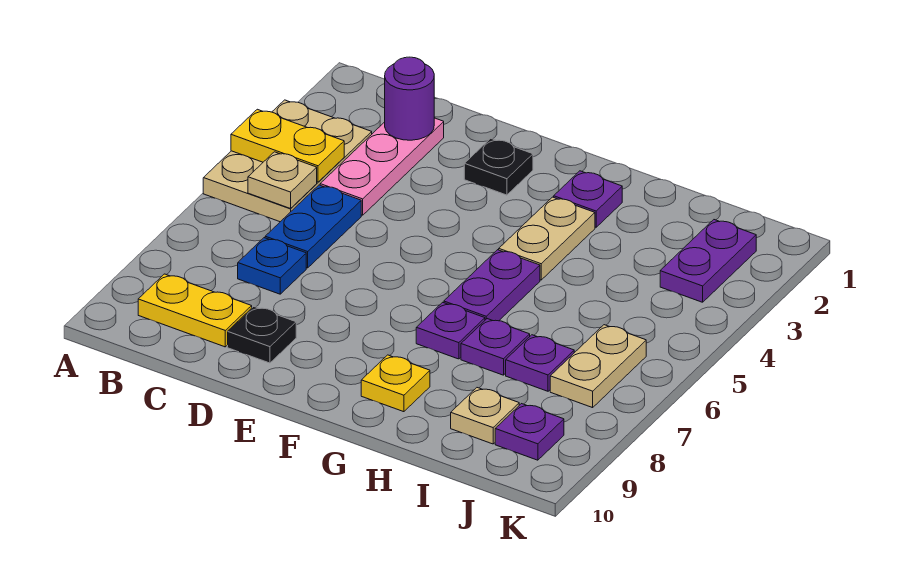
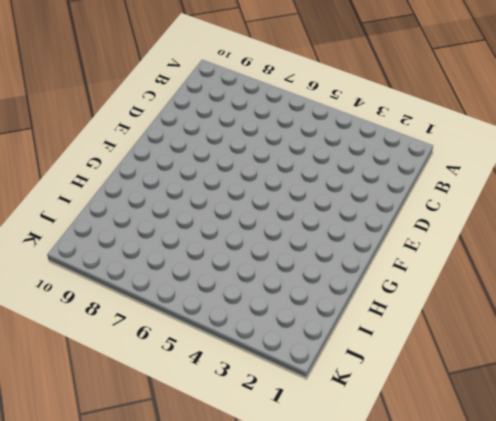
none -> tan plate A3:B5 level 1
none -> yellow plate B9:C9 level 1
none -> pink plate C2:C4 level 1

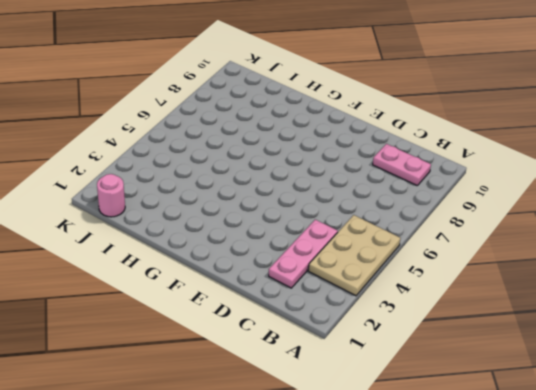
pink plate B9:C9 level 1 -> yellow plate B9:C9 level 1
pink round brick J1 level 1 -> none
none -> blue plate C5:C6 level 1
none -> blue plate C7 level 1
none -> black plate D9 level 1

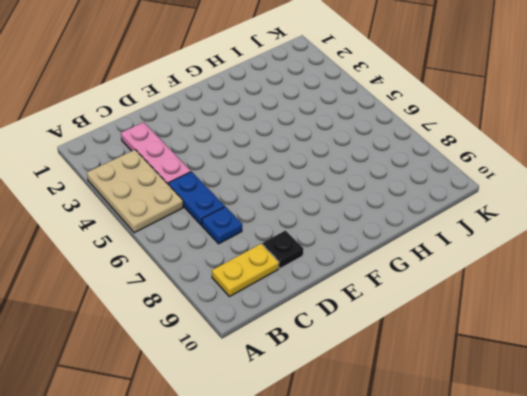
none -> black plate E2 level 1
none -> purple plate G2 level 1
none -> tan plate G3:G4 level 1

